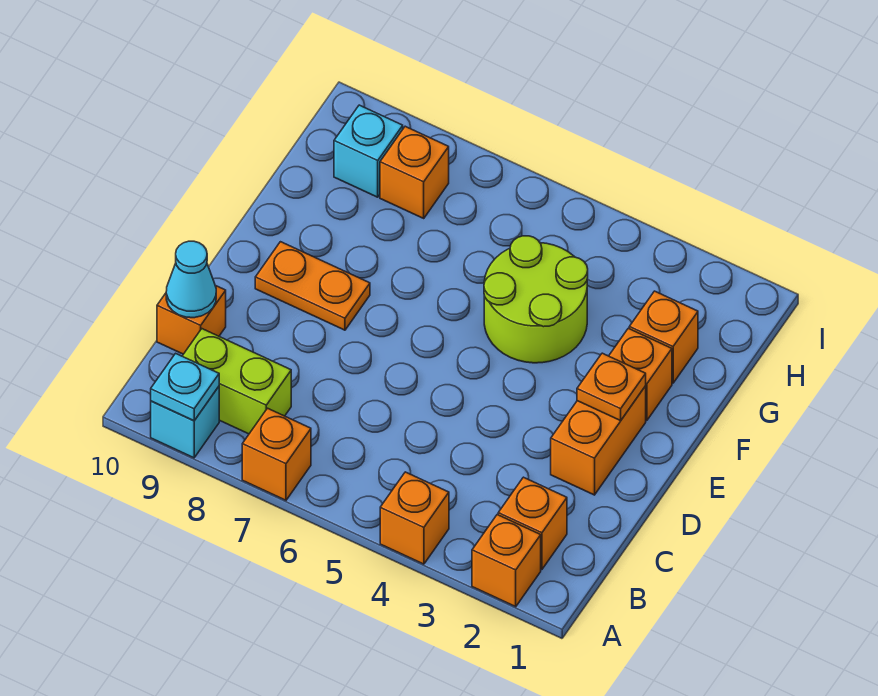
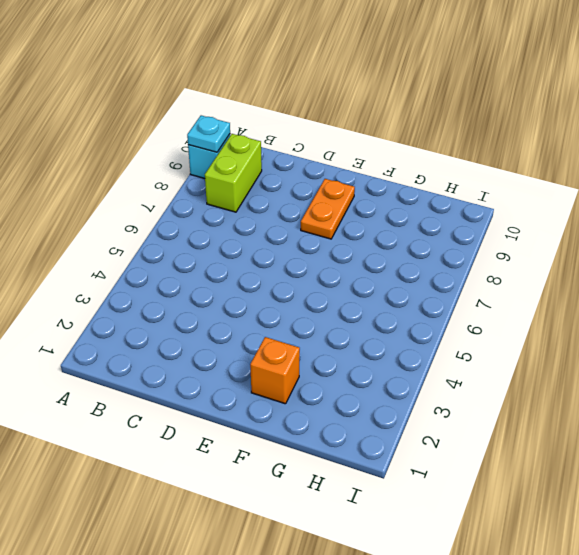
none -> orange brick A2 level 1
none -> orange brick A4 level 1
none -> orange brick A7 level 1

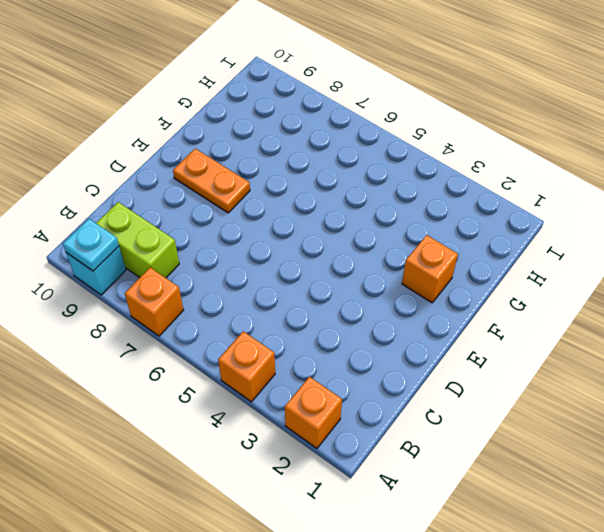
none -> orange brick B2 level 1
none -> orange brick C10 level 1
none -> orange brick D2:E2 level 1

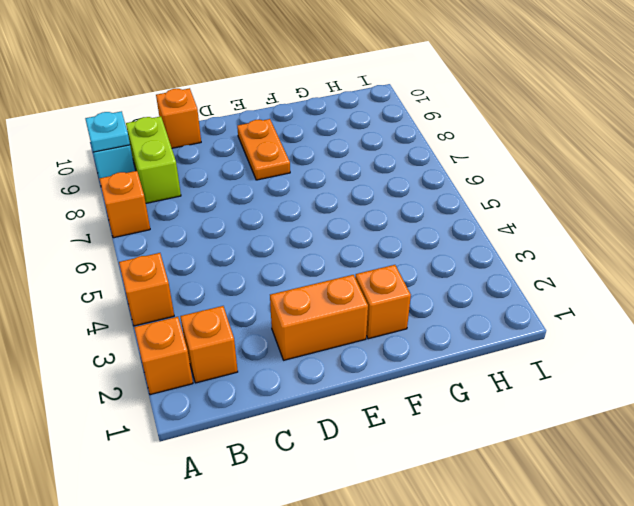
none -> lime round brick F4:G5 level 1
none -> orange brick G2 level 1
none -> orange brick H8 level 1

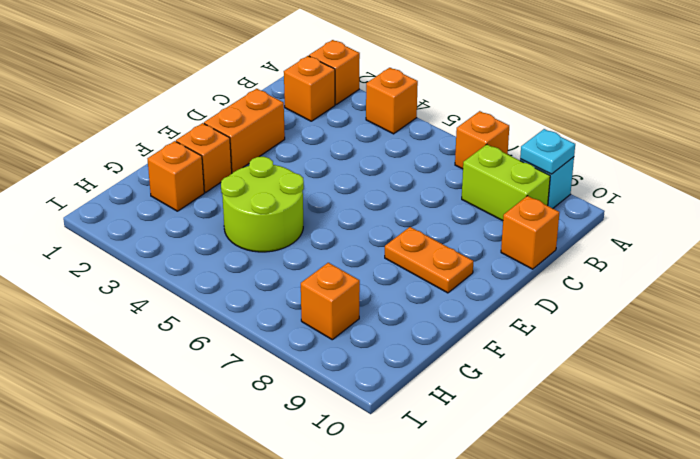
none -> cyan brick H9 level 1
none -> cyan cone C10 level 2
none -> orange plate E2 level 2

